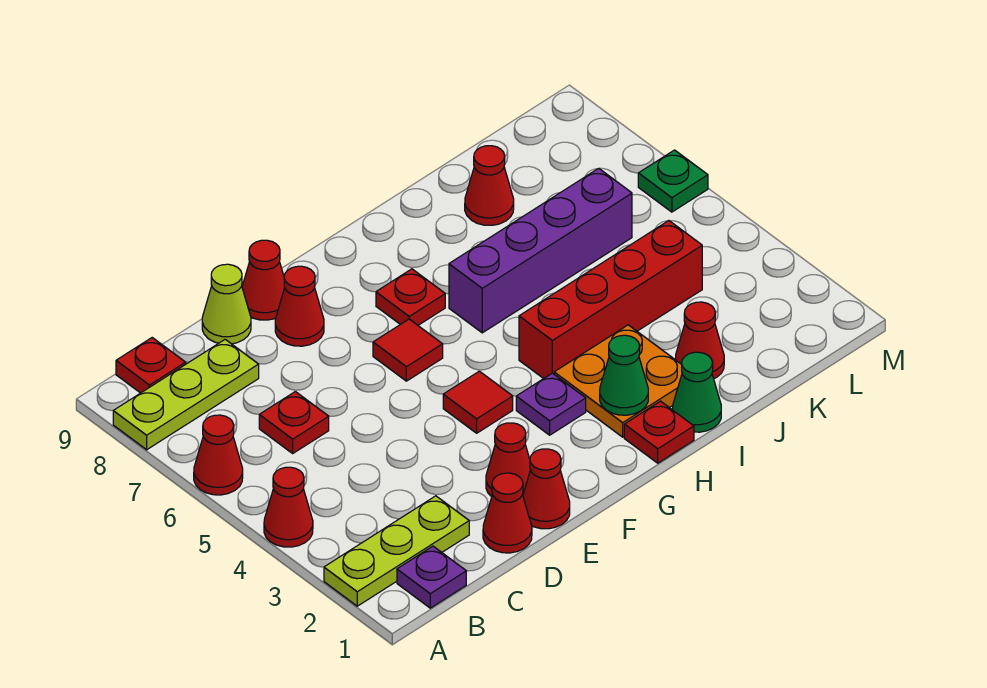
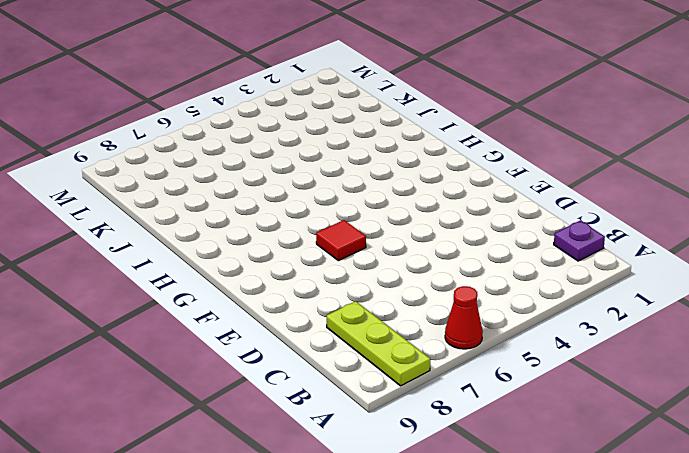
none -> lime plate A2:C2 level 1
none -> red cone A4 level 1
none -> red plate B9 level 1

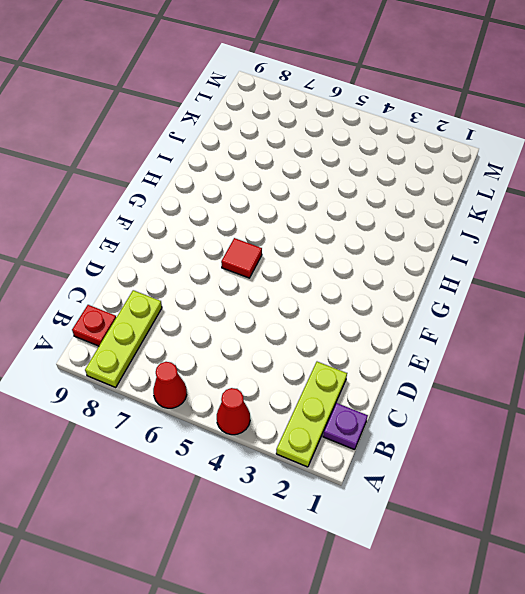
none -> red plate C6 level 1
none -> red cone D1 level 1
none -> lime cone D9 level 1

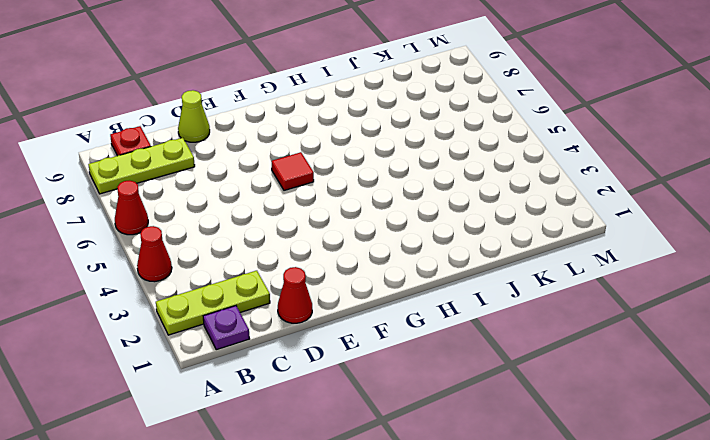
none -> red plate C6 level 1
none -> red cone E1 level 1
none -> red cone E2 level 1

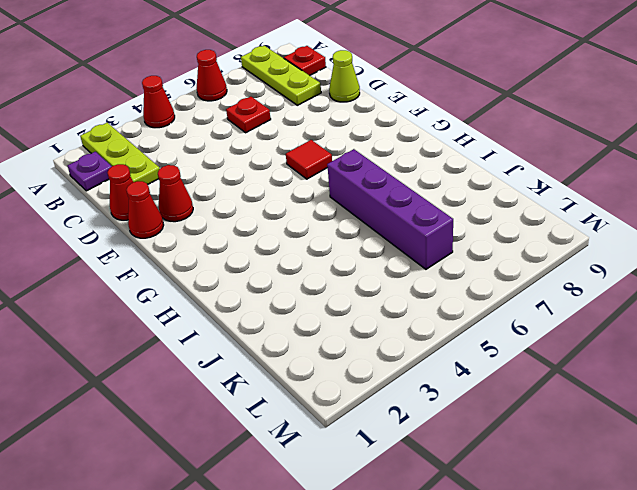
none -> red cone E8 level 1
none -> red cone E9 level 1
none -> red tile F4 level 1

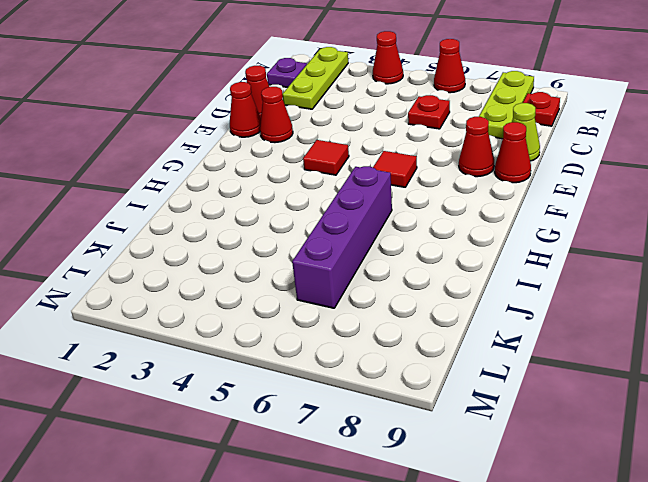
none -> purple plate G3 level 1
none -> red plate G7 level 1
none -> red plate H1 level 1

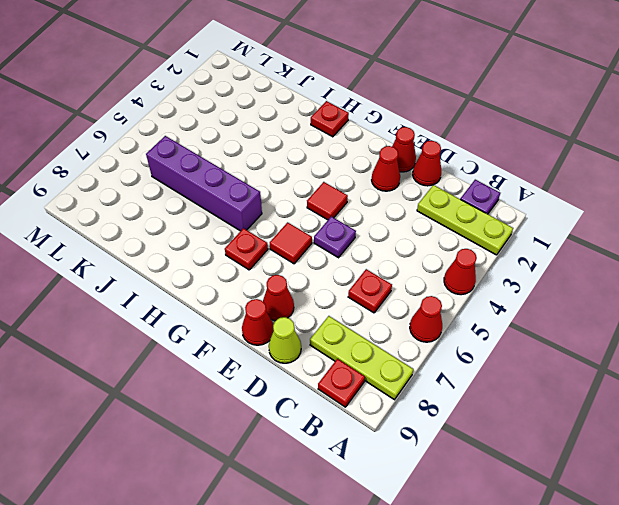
purple plate E5 level 1 -> purple plate G3 level 1
none -> orange plate H2:I3 level 1
none -> red brick H4:K4 level 1
none -> green cone I1 level 1

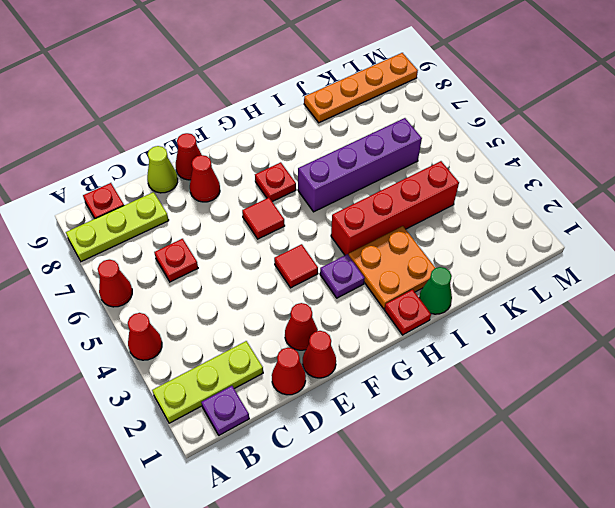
orange plate J9:M9 level 1 -> none
none -> red cone J2 level 1
none -> red cone J8 level 1
none -> green plate M6 level 1

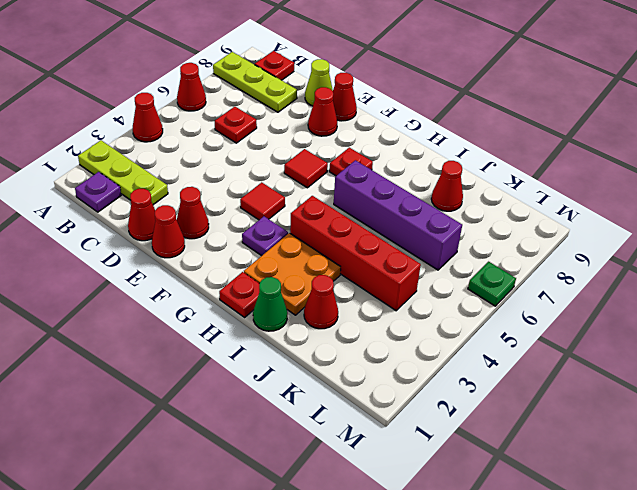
none -> green cone H2 level 2

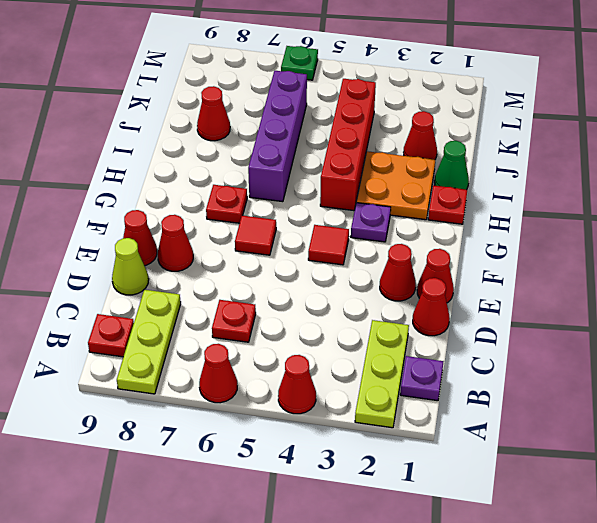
none -> green cone H2 level 2

